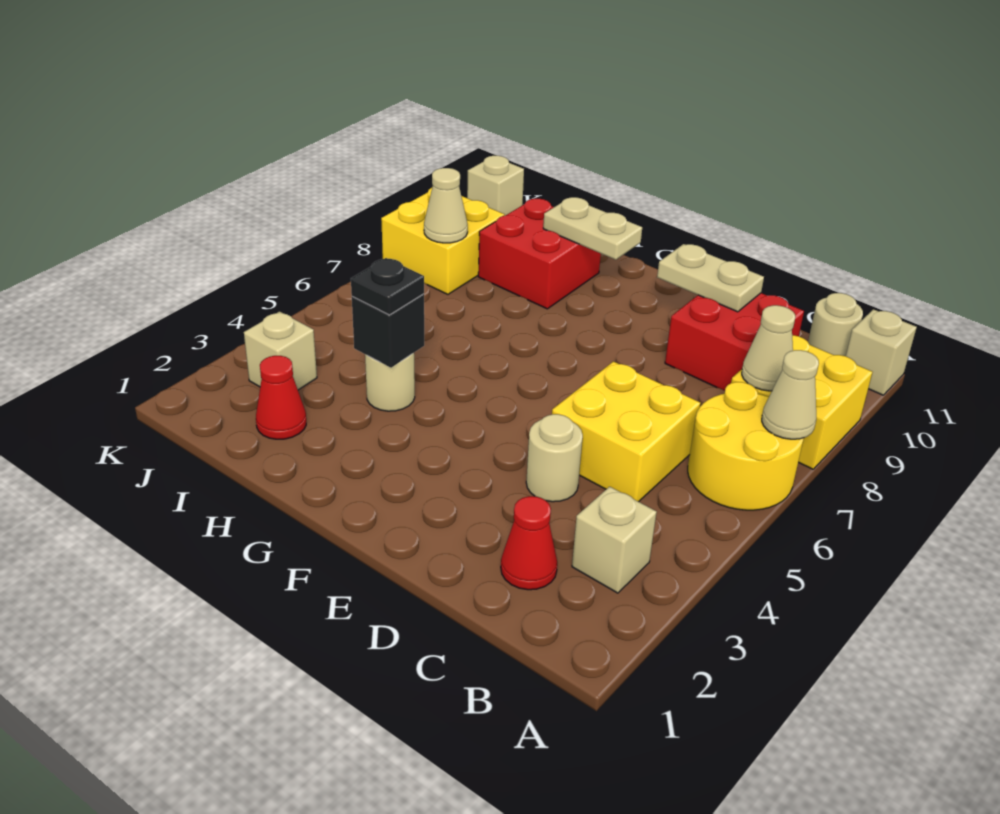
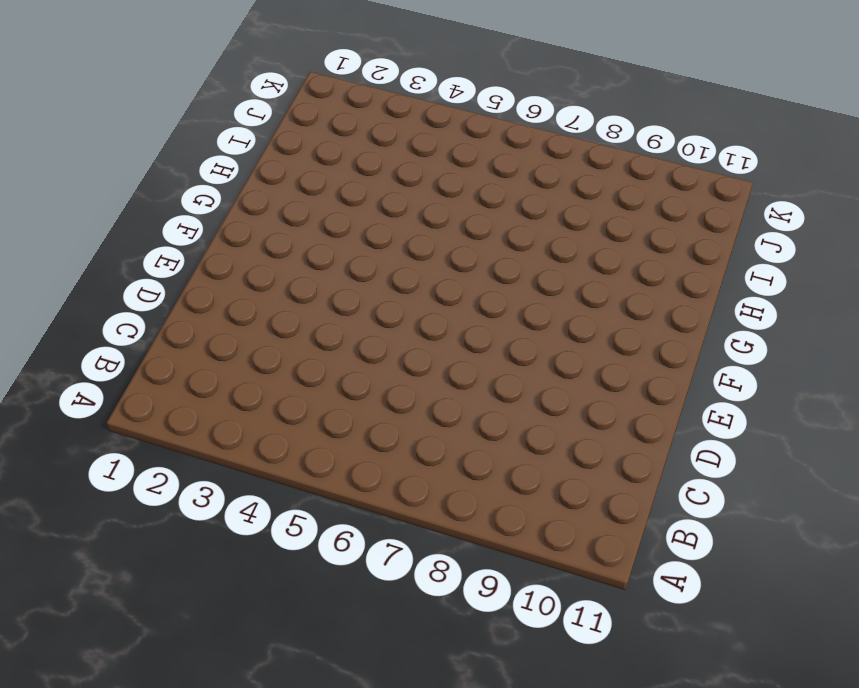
none -> yellow round brick A6:B7 level 1
none -> yellow brick A8:B9 level 1
none -> tan brick A11 level 1

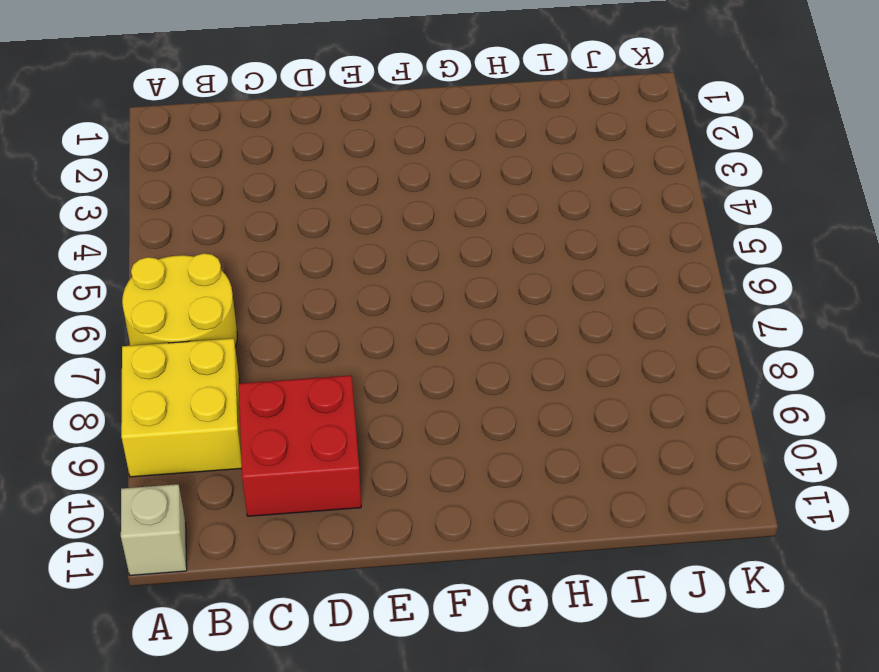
none -> tan brick B3 level 1
none -> tan round brick B11 level 1
none -> red cone C2 level 1

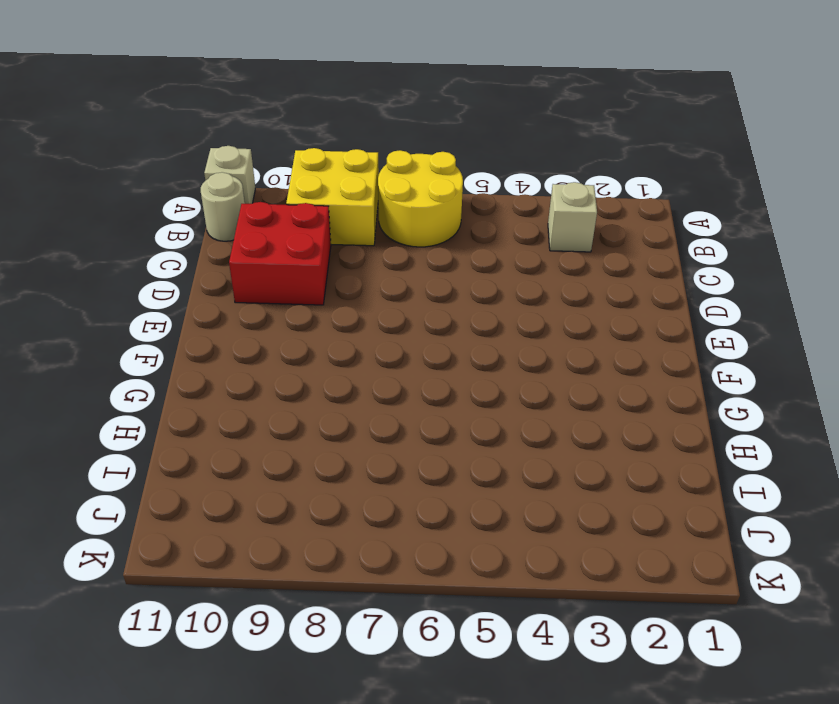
none -> red cone C2 level 1
none -> yellow brick C5:D6 level 1
none -> tan round brick D4 level 1

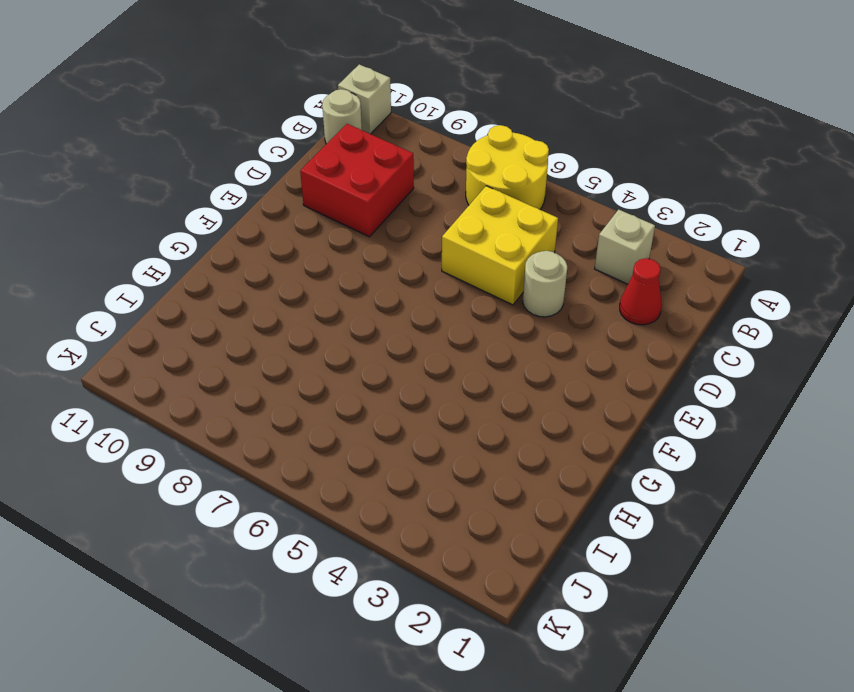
none -> yellow brick A8:B9 level 1
none -> tan round brick H4 level 1
none -> red brick H9:I10 level 1

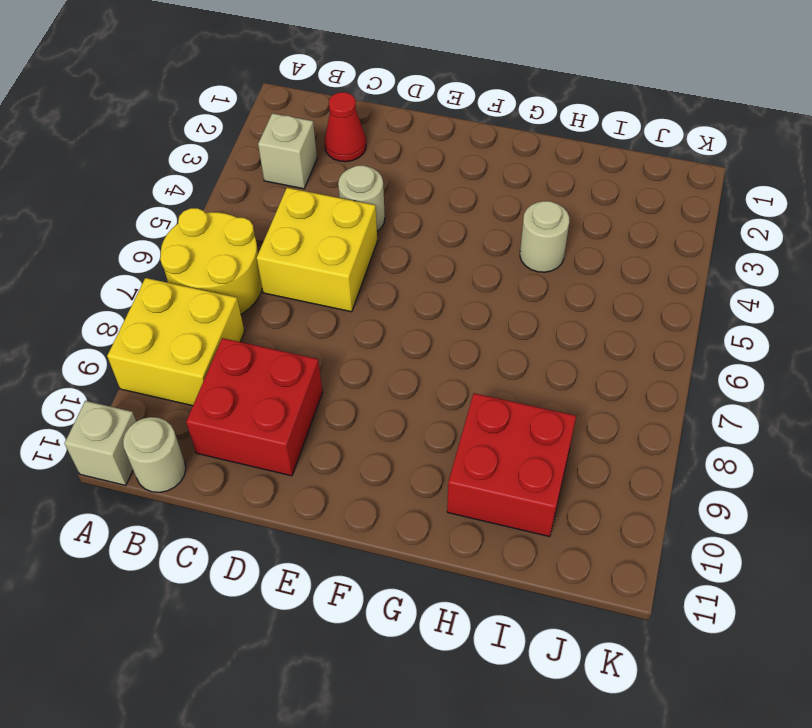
none -> red cone I2 level 1
none -> tan brick J3 level 1
none -> yellow brick J8:K9 level 1

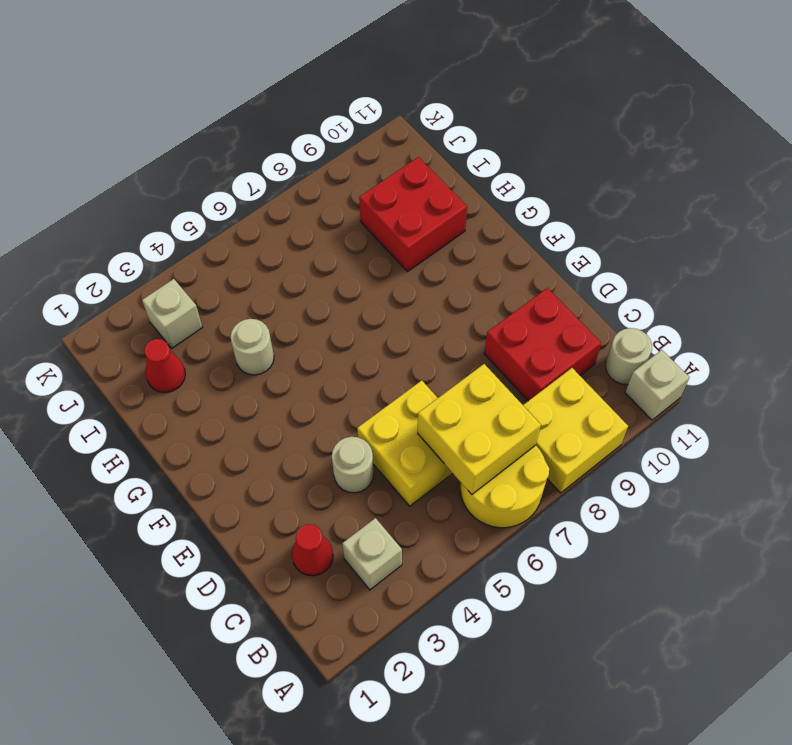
yellow brick B6:C7 level 2 -> yellow brick J8:K9 level 1
none -> tan brick K11 level 1
none -> tan cone A7 level 2
none -> tan cone B8 level 2

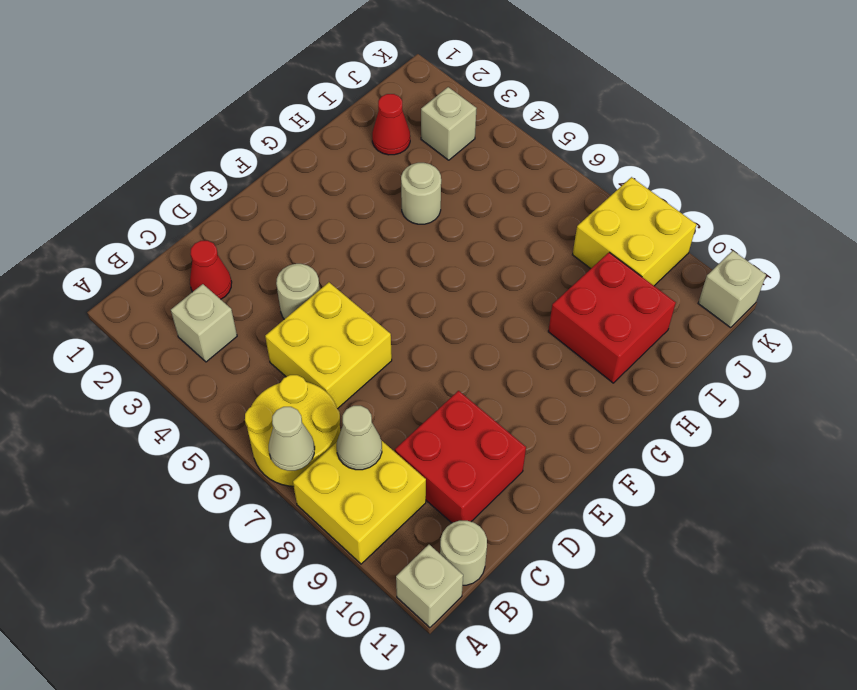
none -> tan plate D10:E10 level 2
none -> tan plate G10:H10 level 2
none -> black brick H4 level 2

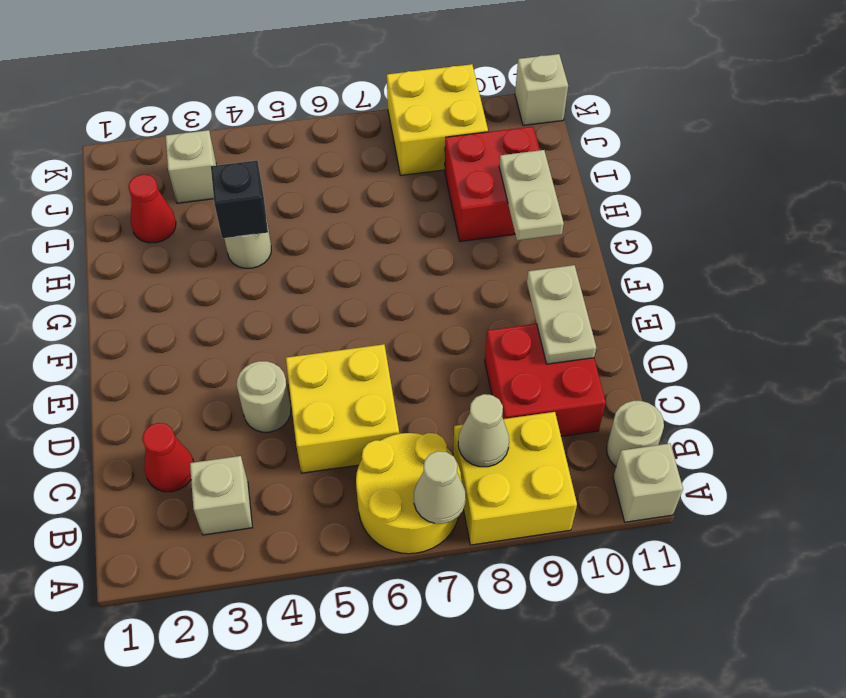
none -> tan cone J8 level 2
none -> black plate H4 level 3

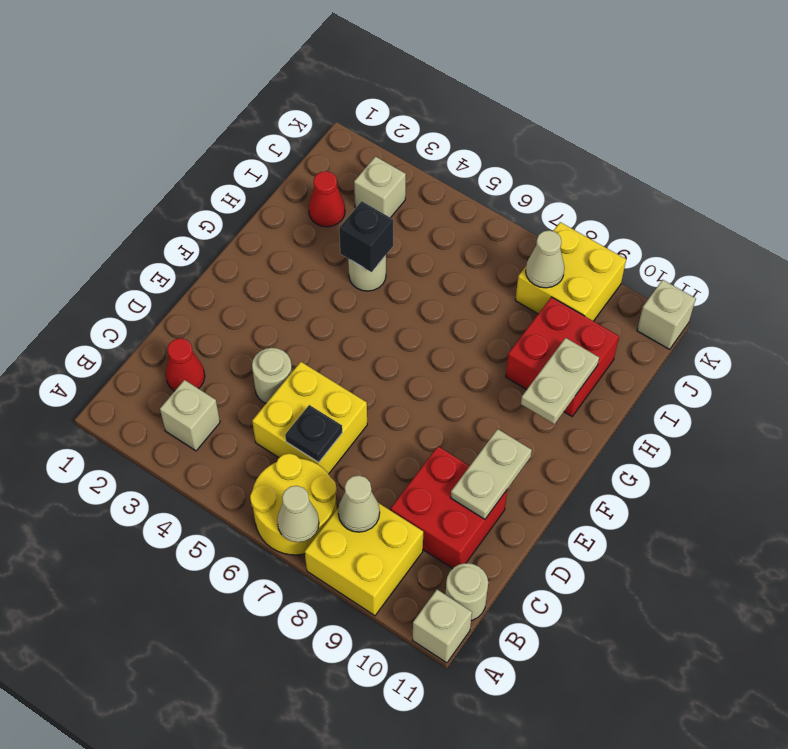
black plate C6 level 2 -> black plate H4 level 3

